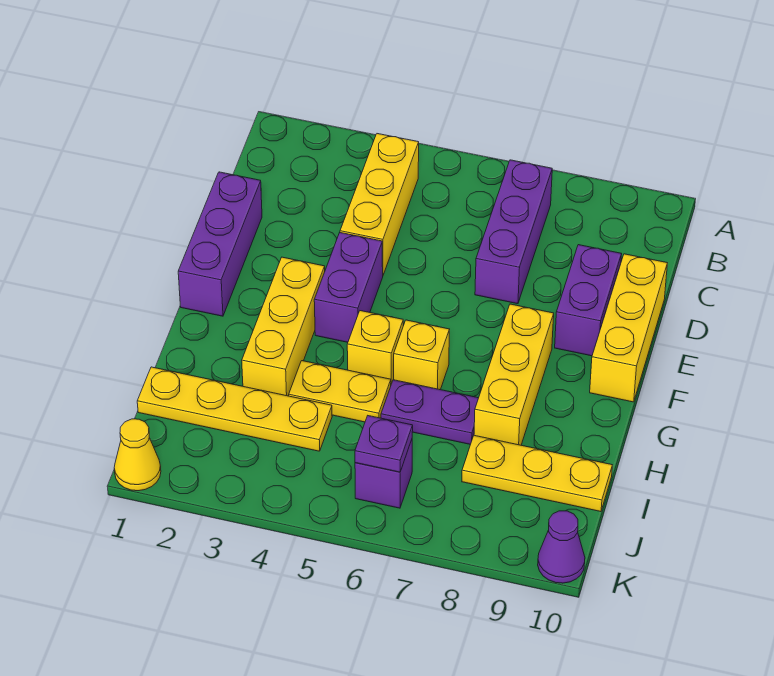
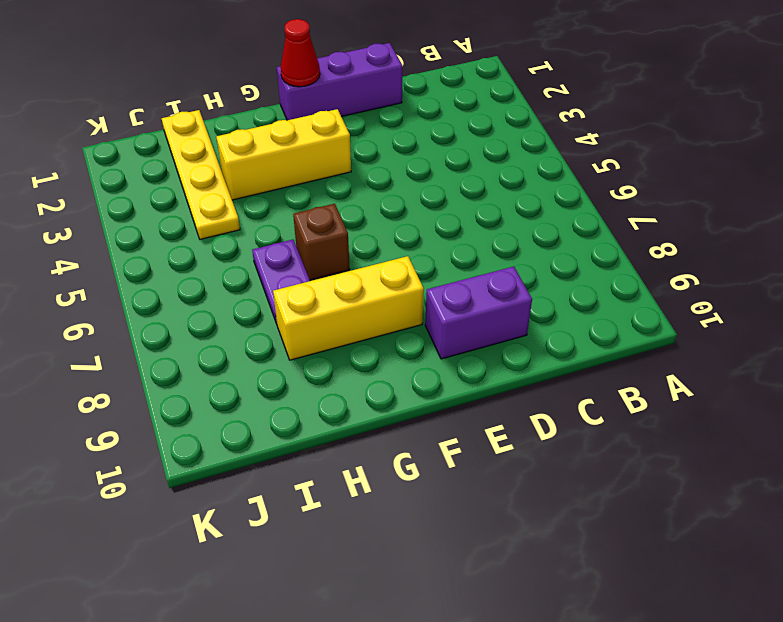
red cone F1 level 2 -> none
brown brick G6 level 1 -> yellow brick G6 level 1
none -> yellow brick B4:D4 level 1
none -> purple brick B7:D7 level 1
none -> yellow brick D10:F10 level 1

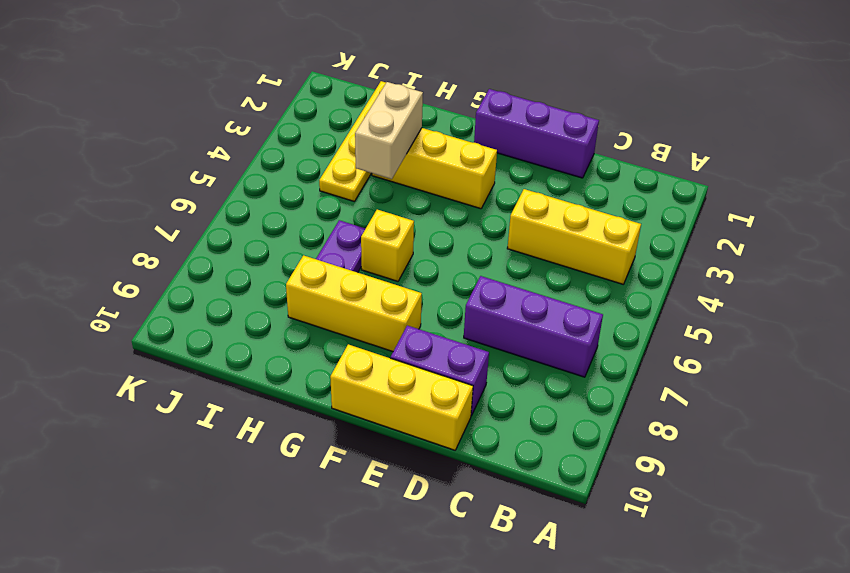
tan brick H3:H4 level 2 -> none
none -> purple brick E4:F4 level 1
none -> yellow brick G5 level 1
none -> yellow plate H4:H5 level 1

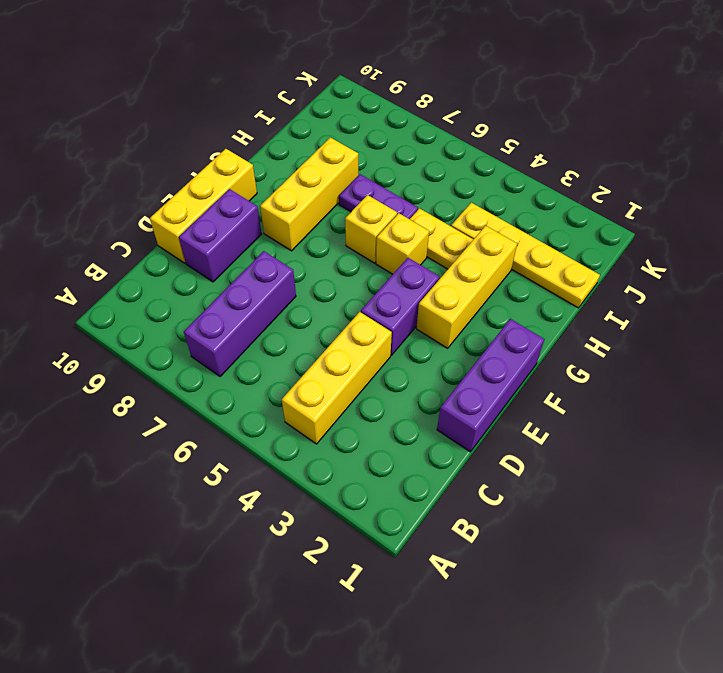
none -> yellow plate I8:I10 level 1
none -> purple brick J6 level 1
none -> yellow cone K1 level 1

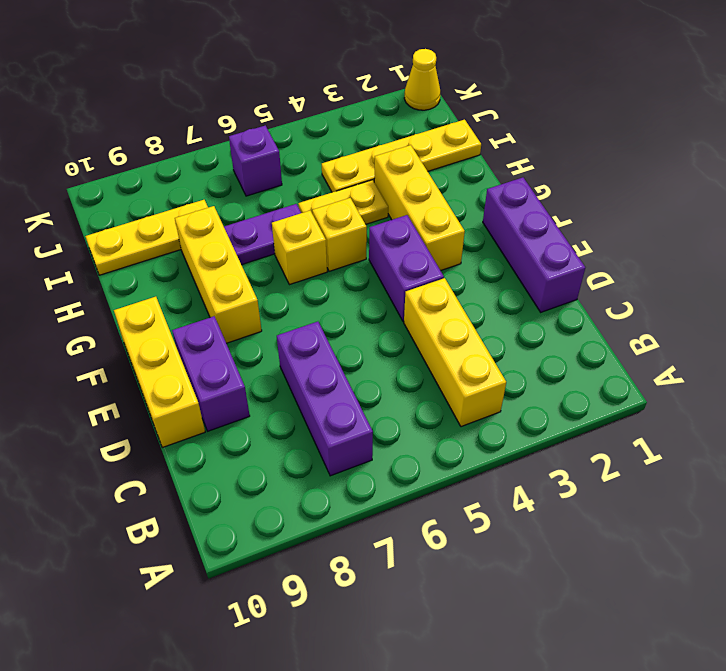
none -> purple cone K10 level 1
none -> purple plate J6 level 2

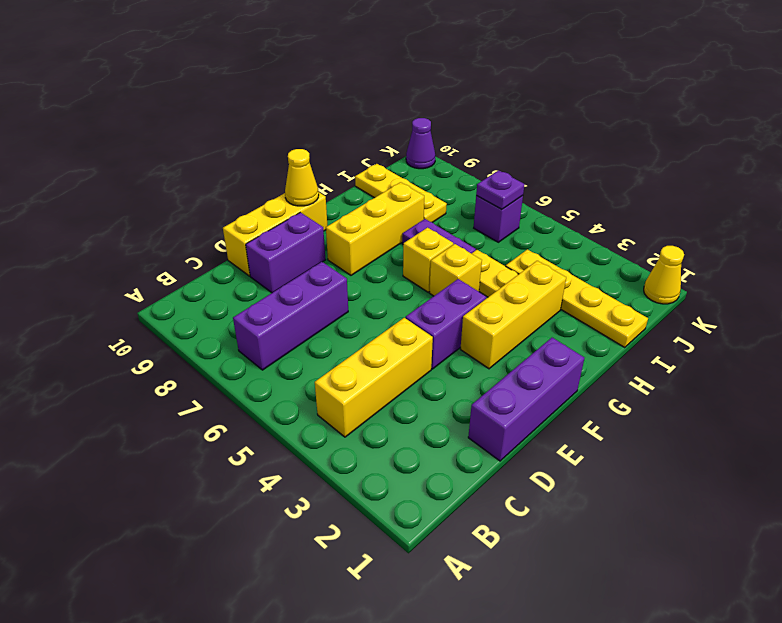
yellow cone F10 level 2 -> none

